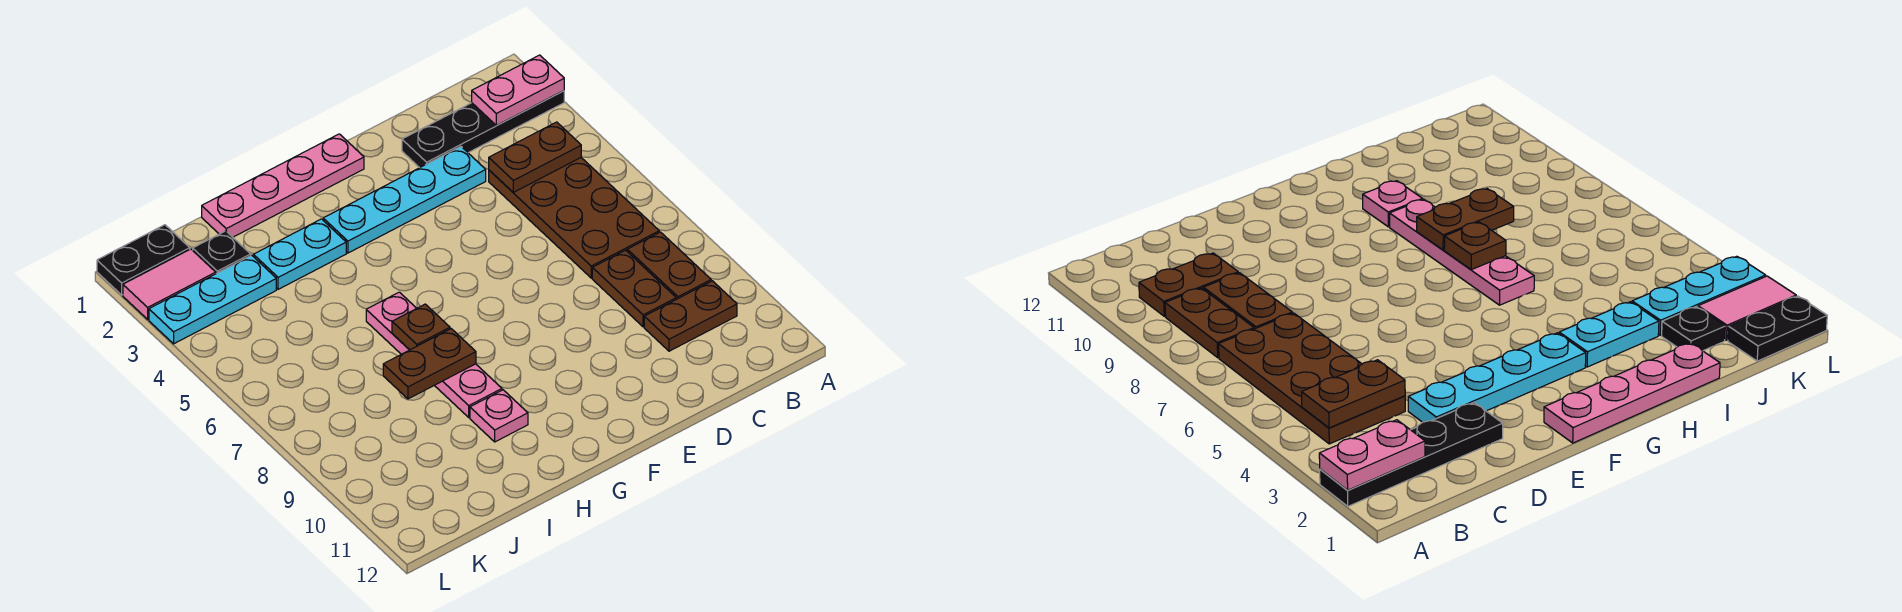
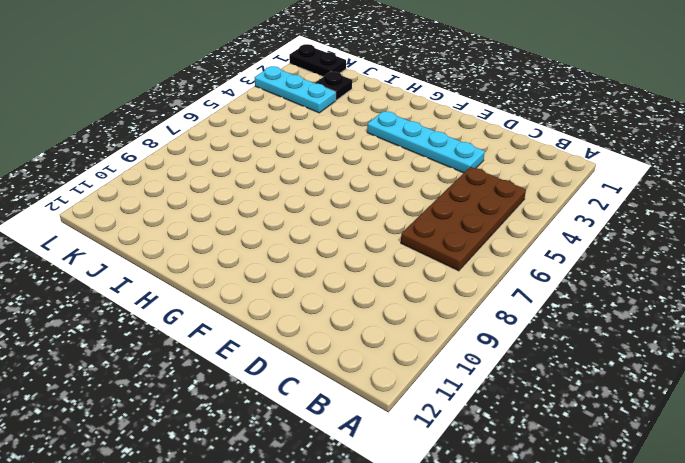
none -> black plate A2:D2 level 1
none -> brown plate B8:B9 level 1
none -> brown plate B10:C10 level 1

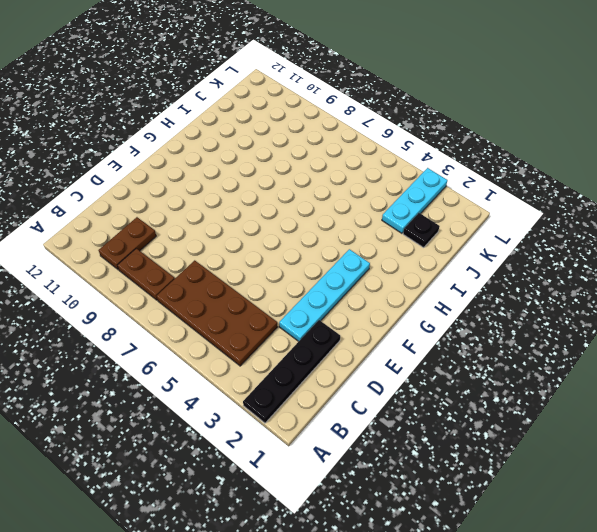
none -> brown plate C8:C9 level 1
none -> pink plate F1:I1 level 1
none -> cyan plate H3:I3 level 1

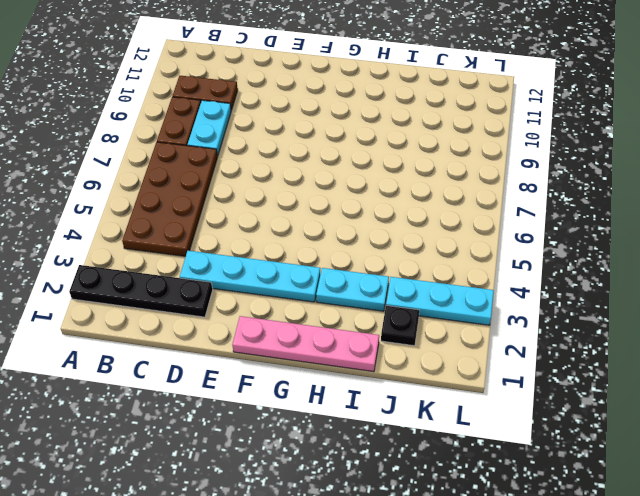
cyan plate C8:C9 level 1 -> brown plate C8:C9 level 1
none -> pink plate H6:H9 level 1
none -> pink plate H10 level 1
none -> black plate K1:L1 level 1

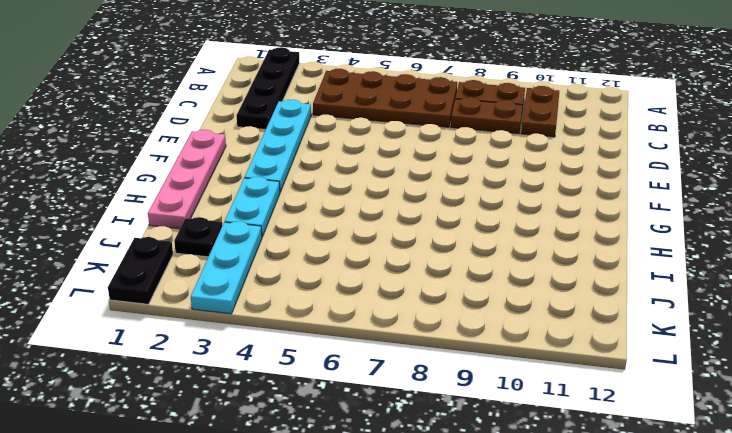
none -> pink plate H6:H9 level 1
none -> pink plate H10 level 1
none -> pink tile K2:L2 level 1

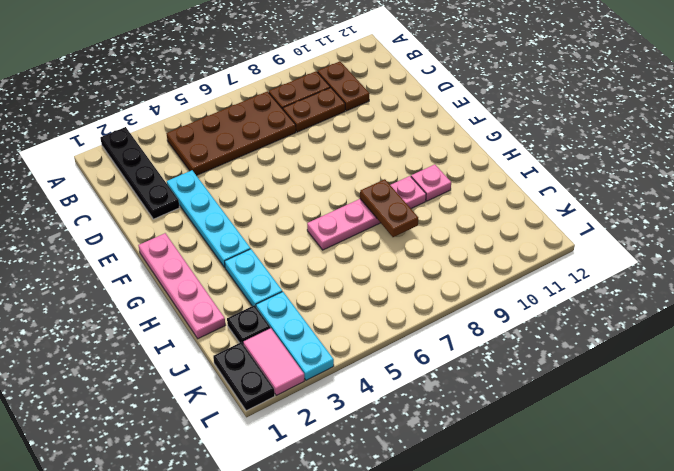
none -> pink plate A2:B2 level 2
none -> brown plate B4:C4 level 2
none -> brown plate H7 level 2

